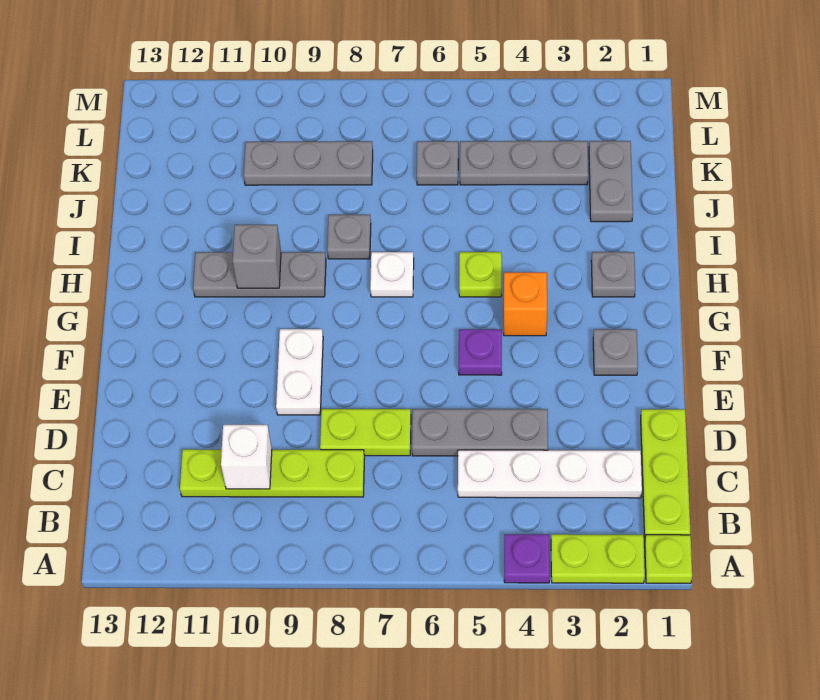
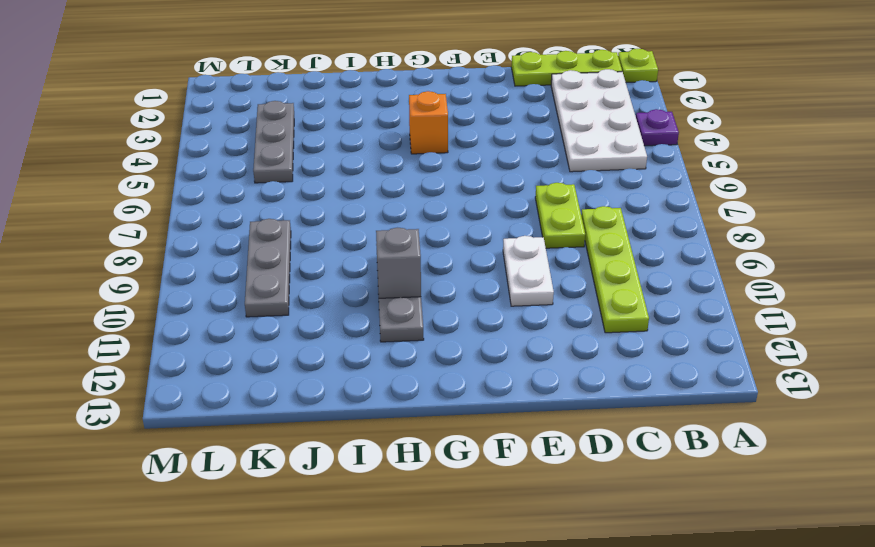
white plate B2:C5 level 1 -> white plate C2:C5 level 1
white plate E9:E10 level 1 -> white plate E9:F9 level 1
none -> lime plate A2:A3 level 1
none -> grey plate D4:D6 level 1
none -> grey plate F2 level 1

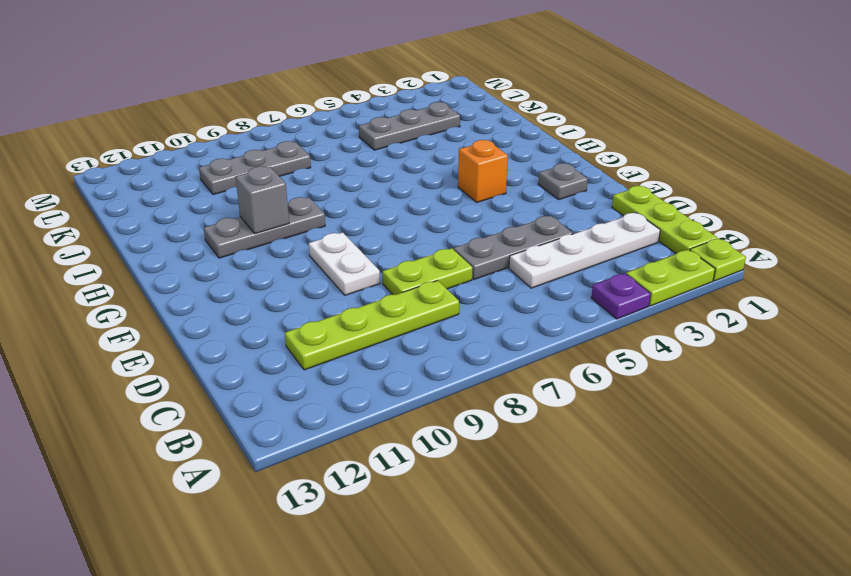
none -> purple plate F5 level 1
none -> grey plate H2 level 1
none -> lime plate H5 level 1

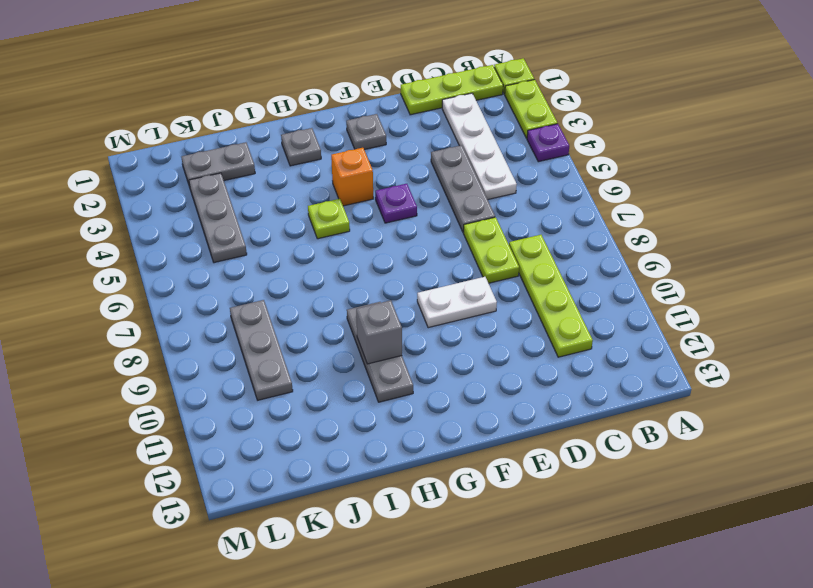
none -> white plate H7 level 1
none -> grey plate I8 level 1
none -> grey plate K6 level 1

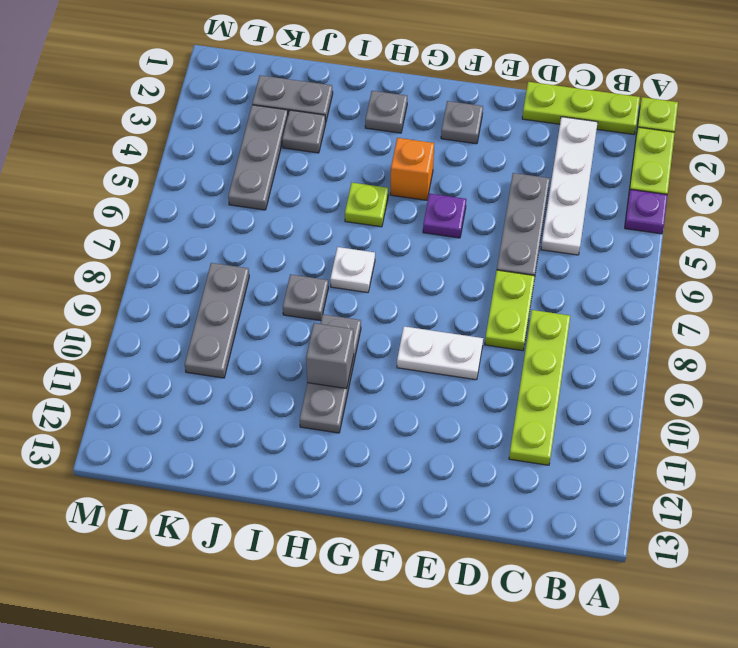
grey plate J3 level 1 -> grey plate K6 level 1
none -> white brick C10 level 2

